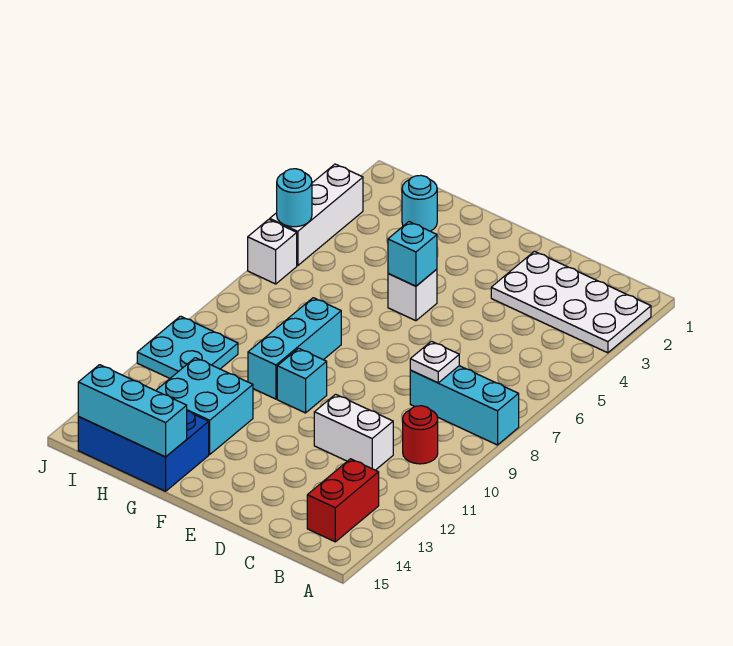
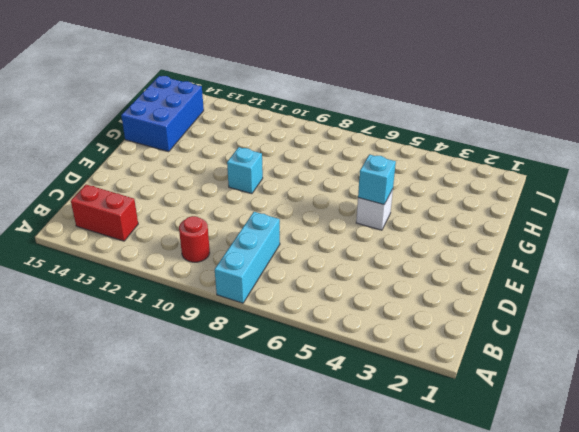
none -> white plate A2:D3 level 1
none -> white brick C11:D11 level 1
none -> cyan brick G8:G10 level 1

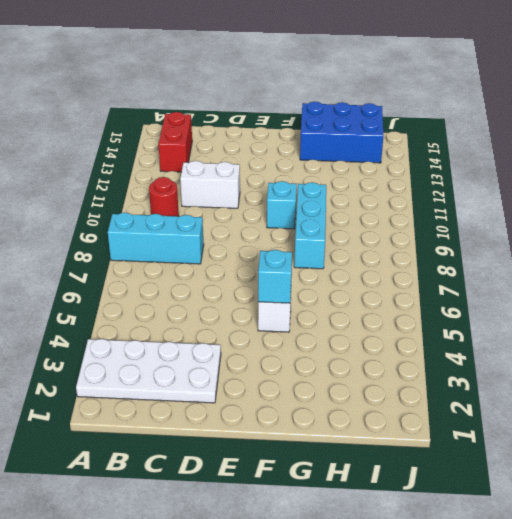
none -> cyan brick G12:H13 level 1
none -> cyan round brick H2 level 1
none -> cyan plate I10:J11 level 1

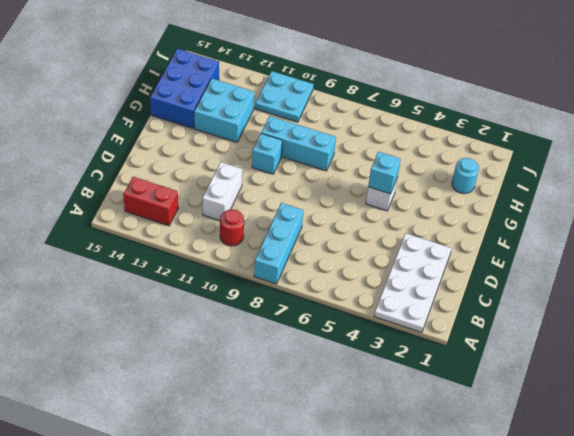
none -> white brick J3:J5 level 1
none -> white brick J6 level 1
none -> white plate C8 level 2

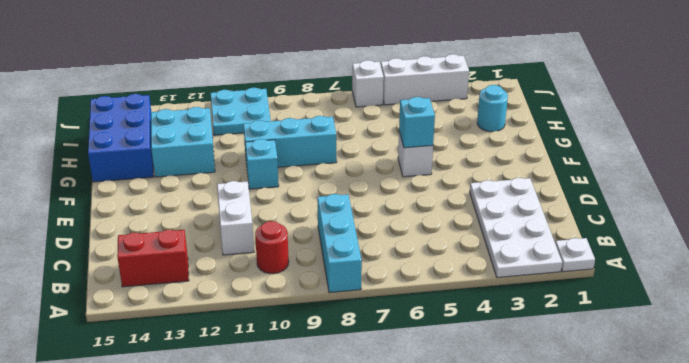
white plate A1 level 1 -> white plate C8 level 2
none -> cyan brick G15:I15 level 2
none -> cyan round brick J5 level 2

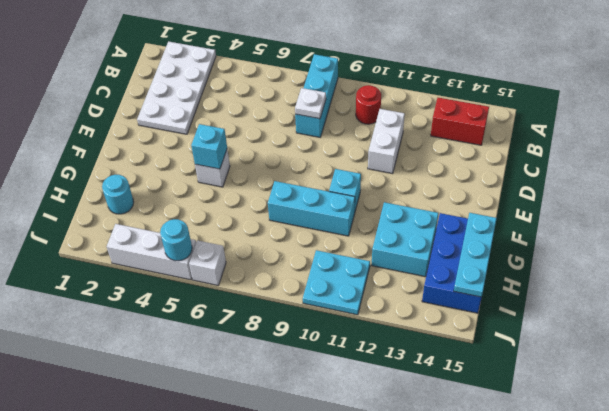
cyan plate G15:I15 level 2 -> cyan brick G15:I15 level 2

